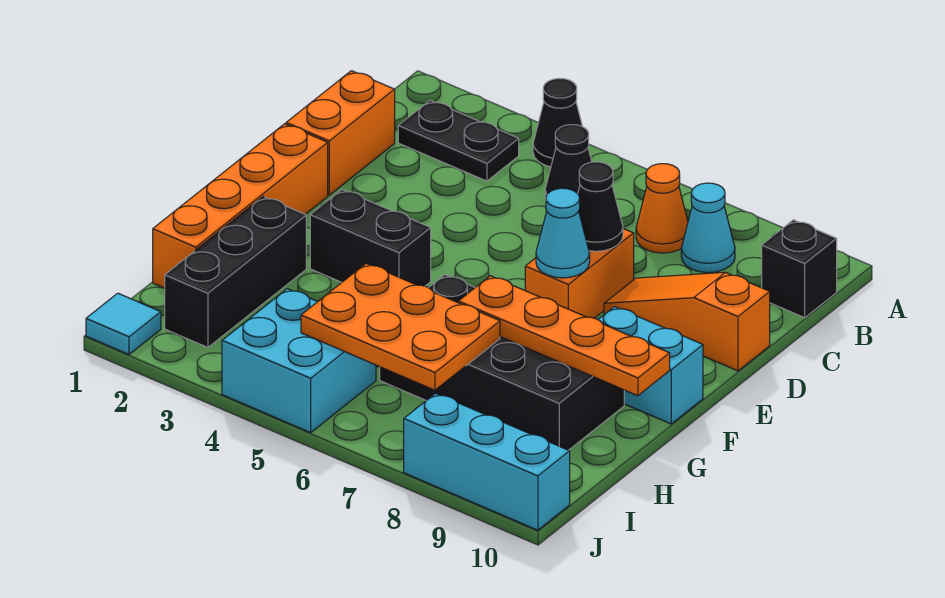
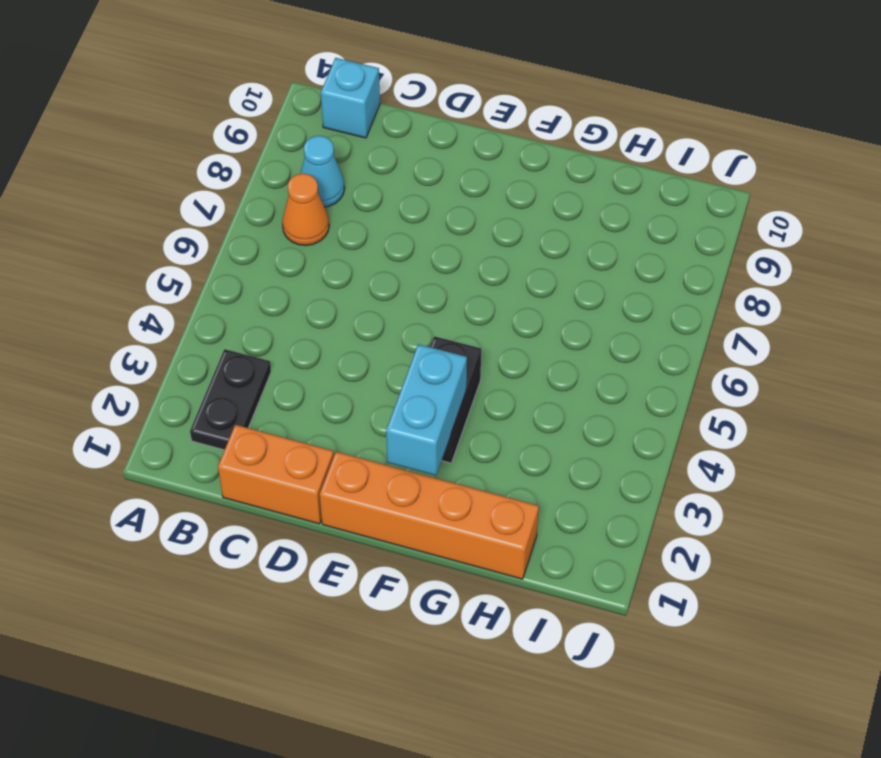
cyan brick B10 level 1 -> black brick B10 level 1
cyan brick F2:F3 level 2 -> cyan brick F9:F10 level 1
none -> black cone A4 level 1
none -> black cone B5 level 1
none -> orange brick D7:E7 level 1

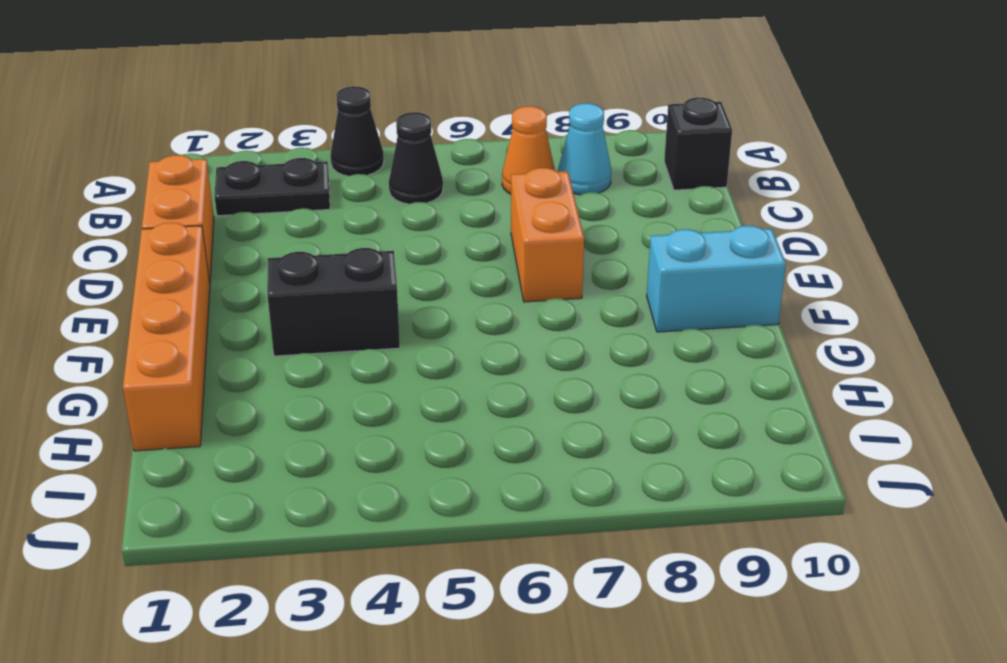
none -> orange slope D8:D10 level 1 top 10
none -> black brick G2:I2 level 1
none -> black brick G6:H9 level 1

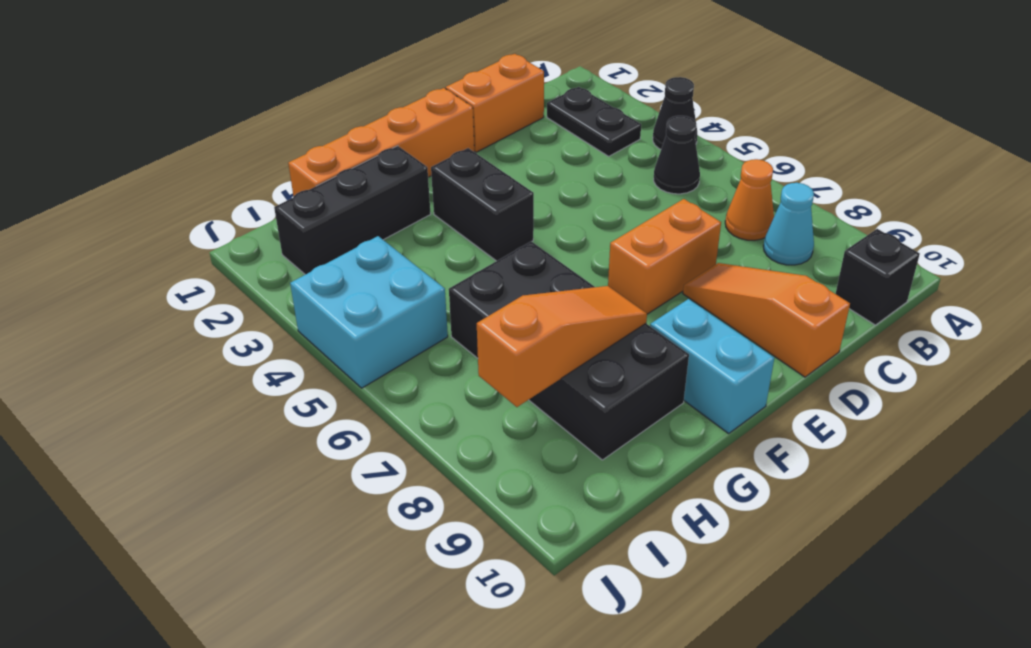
orange slope G8:I8 level 2 top I -> orange plate G7:G10 level 2
none -> cyan tile J1 level 1
none -> cyan brick J8:J10 level 1
none -> black cone D7 level 2

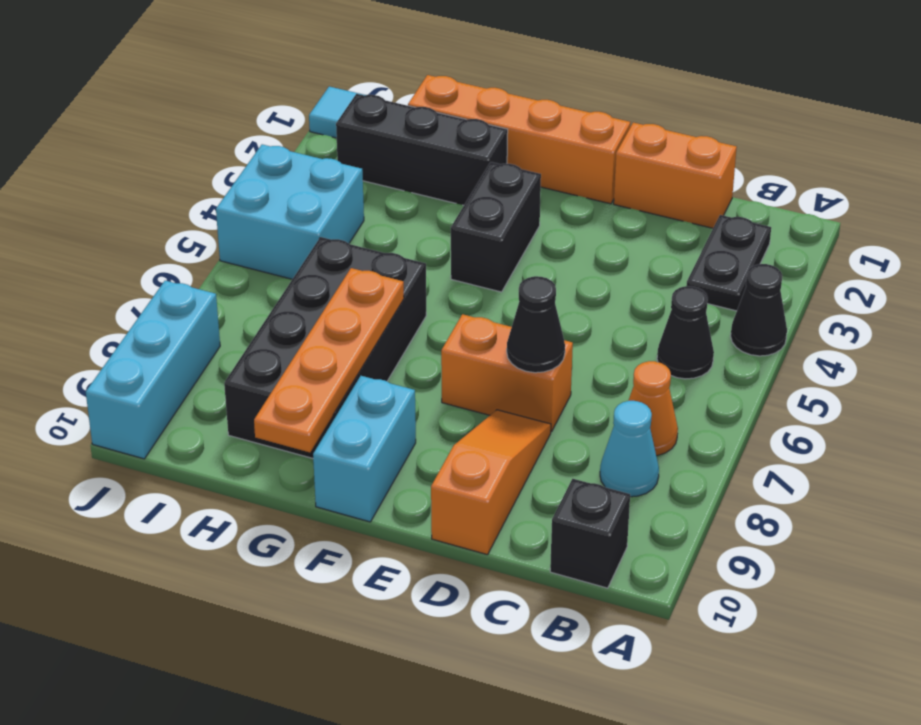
none -> cyan cone E7 level 2
none -> orange plate H5:I7 level 2

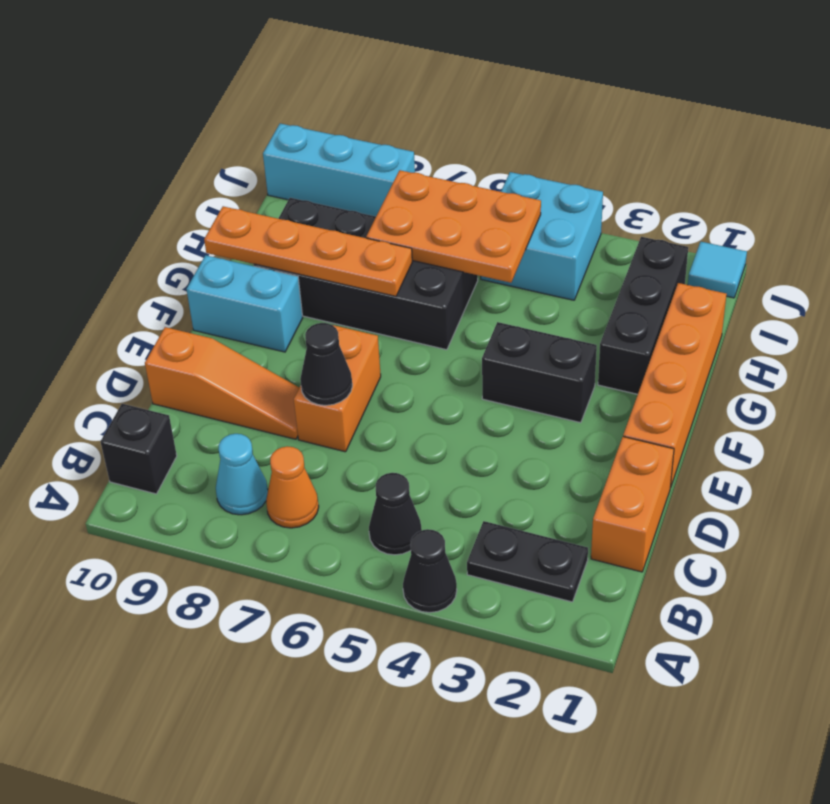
none -> cyan cone E7 level 2

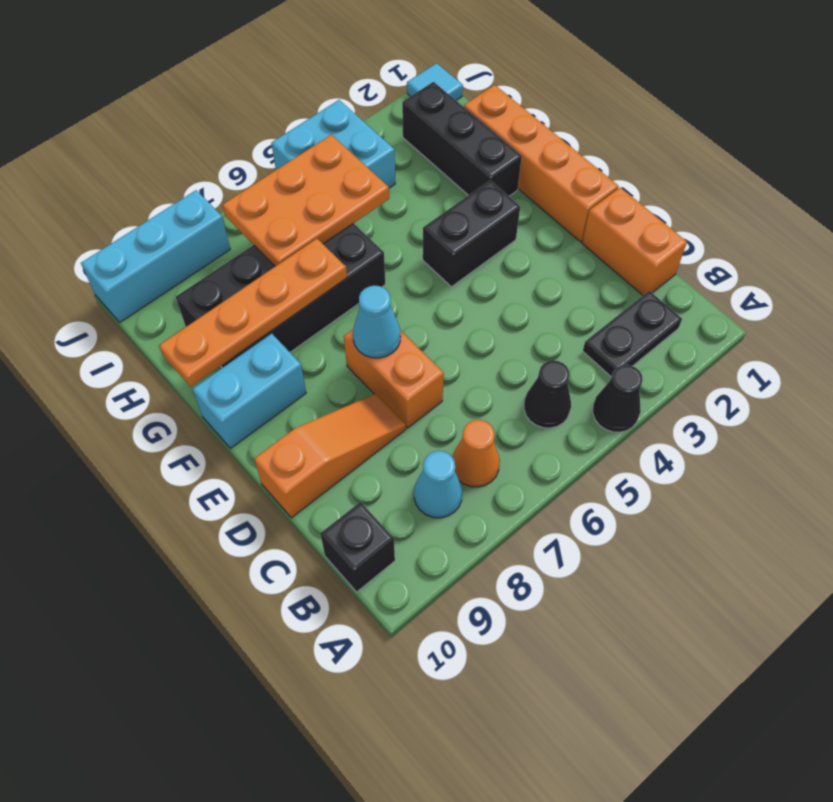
none -> black cone D7 level 2

